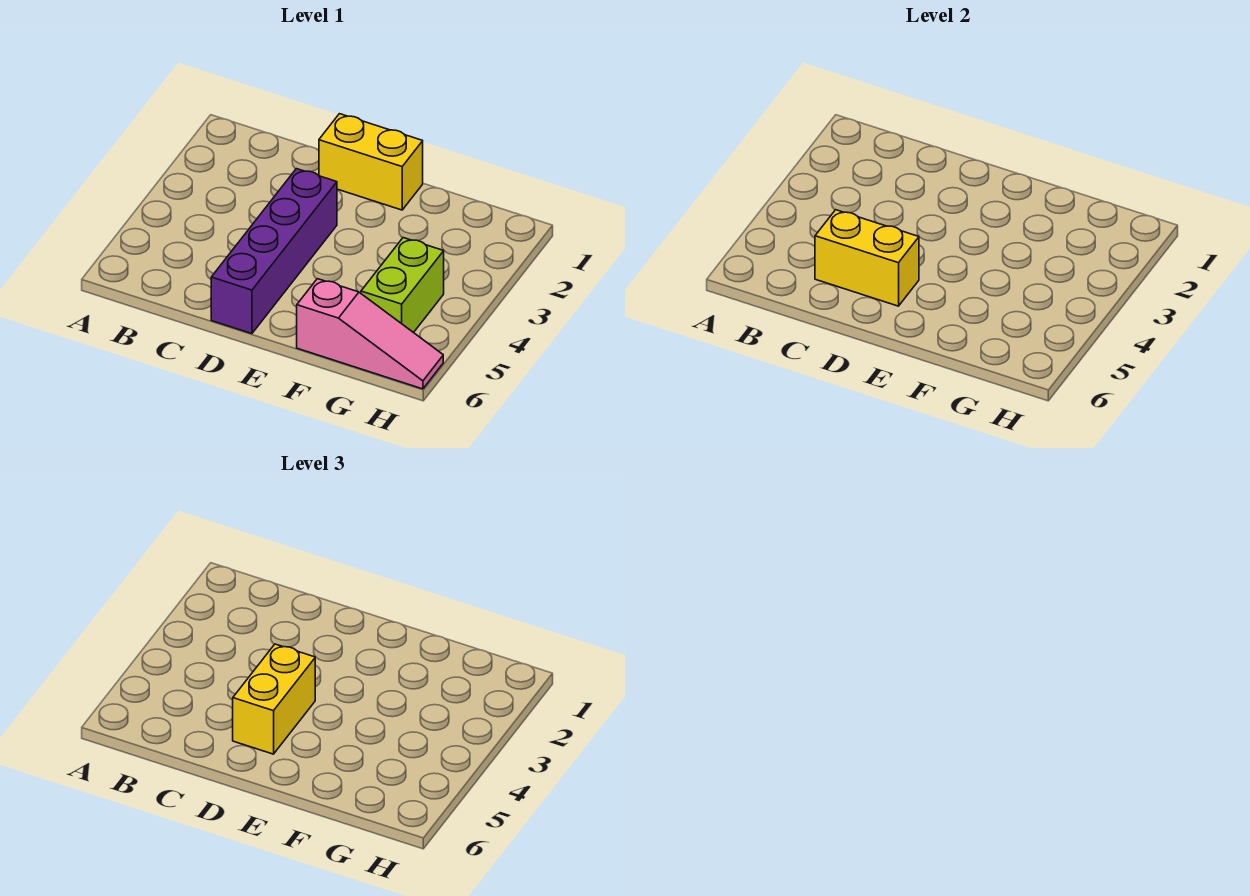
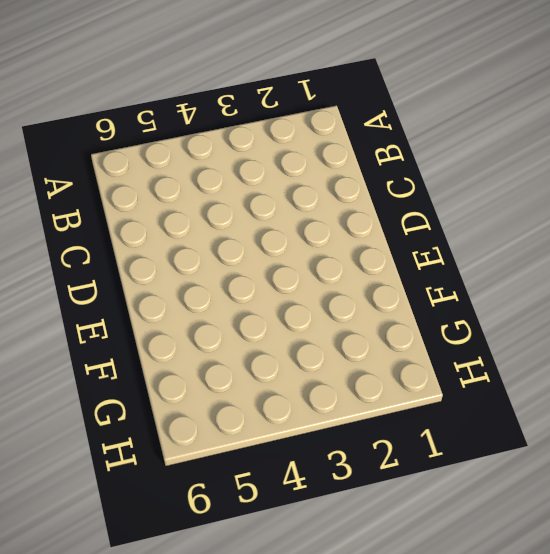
none -> yellow brick D1:E1 level 1
none -> purple brick D3:D6 level 1

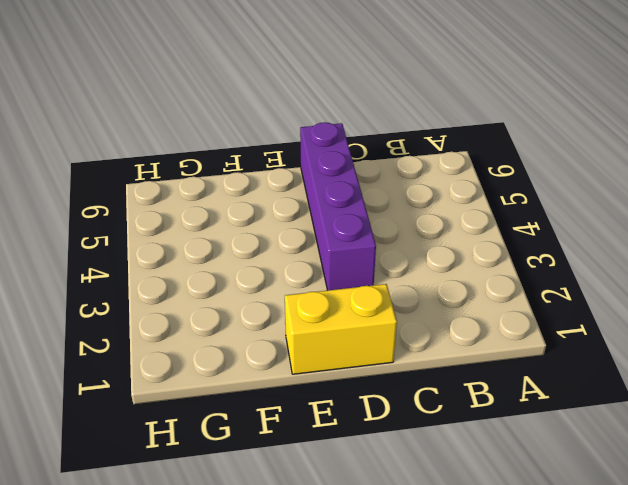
none -> pink slope F6:H6 level 1 top F
none -> lime brick G4:G5 level 1

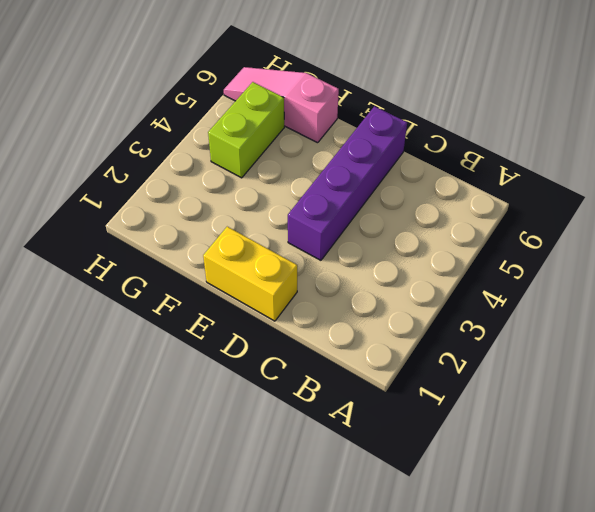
none -> yellow brick C5:D5 level 2
none -> yellow brick D4:D5 level 3

